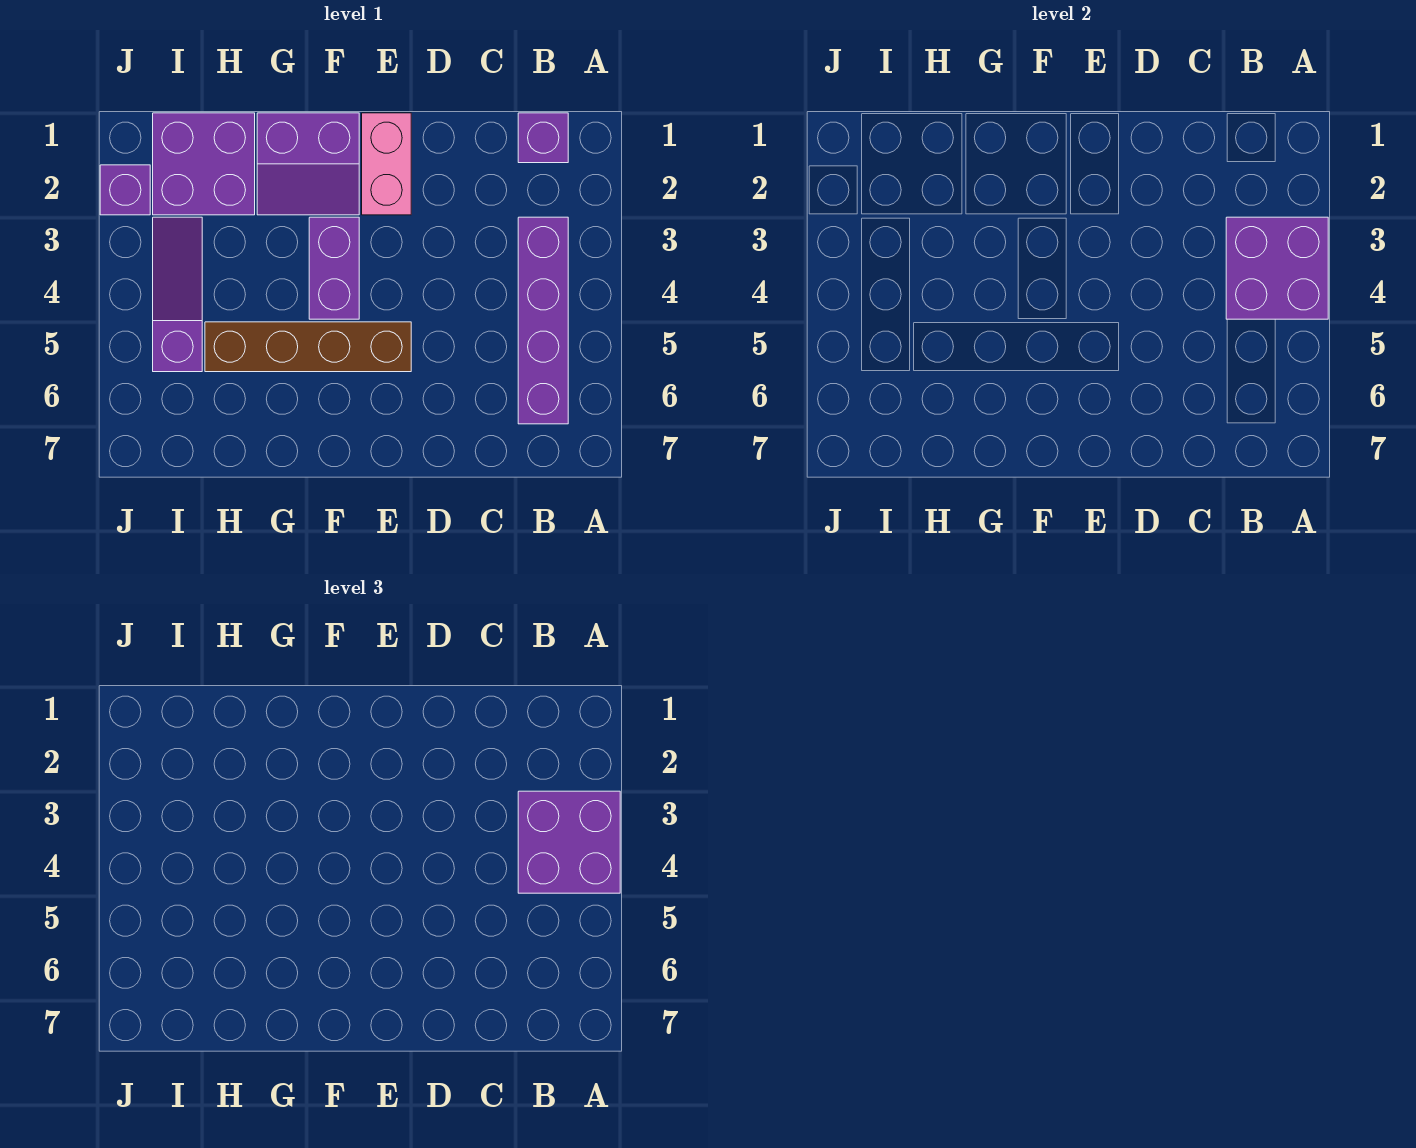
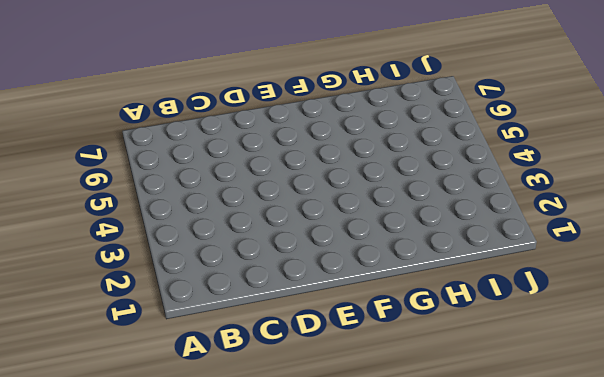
none -> purple brick B1 level 1
none -> purple brick B3:B6 level 1

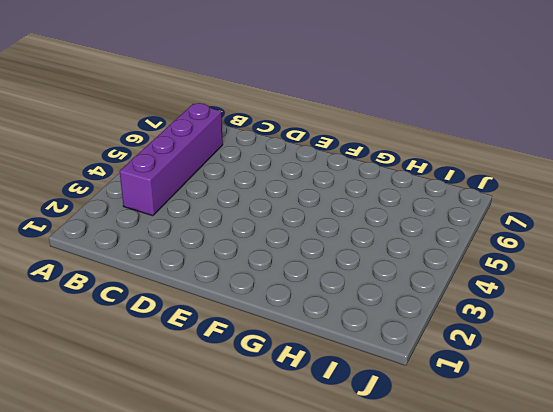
none -> purple brick B1 level 1
none -> pink brick E1:E2 level 1

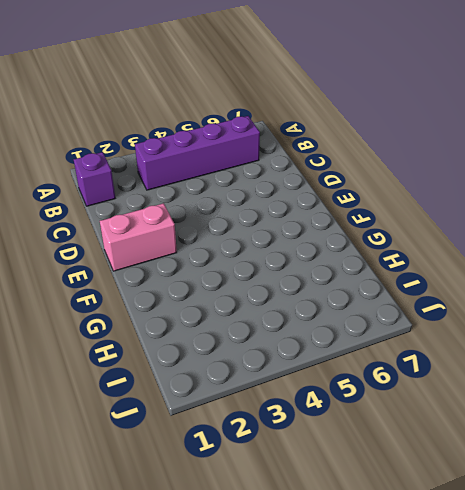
none -> brown brick E5:H5 level 1
none -> purple slope F1:G2 level 1 top 1

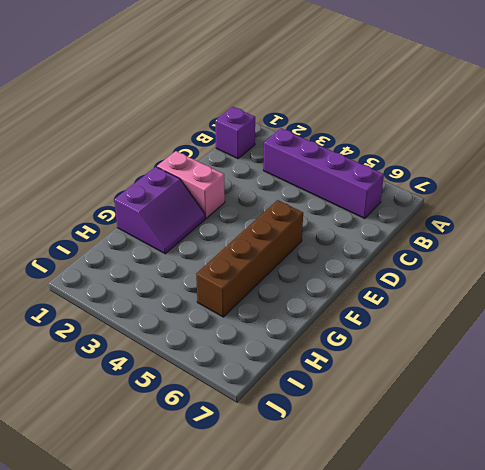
none -> purple brick F3:F4 level 1
none -> purple brick H1:I2 level 1

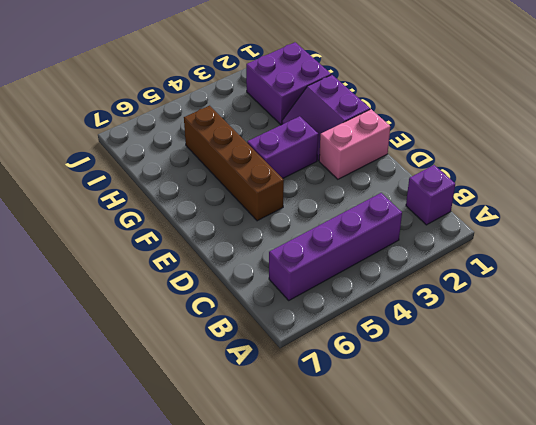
none -> purple slope I3:I5 level 1 top 5
none -> purple brick J2 level 1

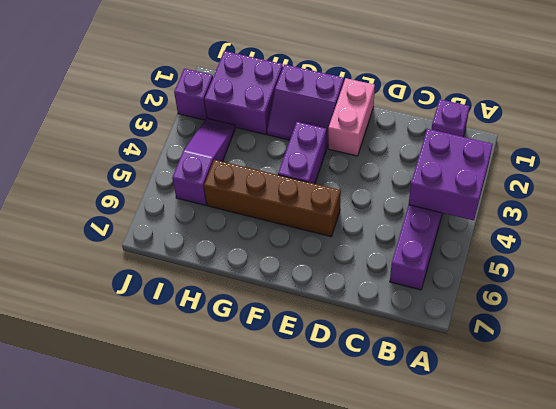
none -> purple brick A3:B4 level 3

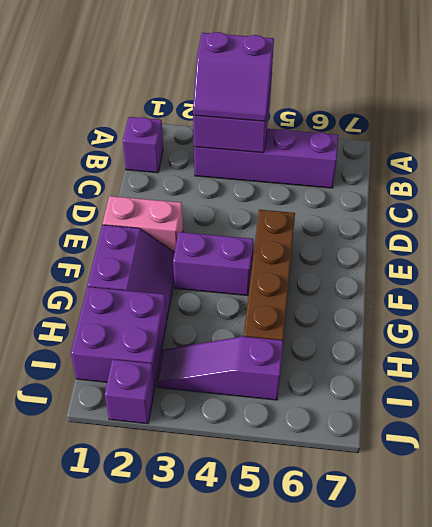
purple slope A3:B4 level 3 top A -> purple brick A3:B4 level 3

